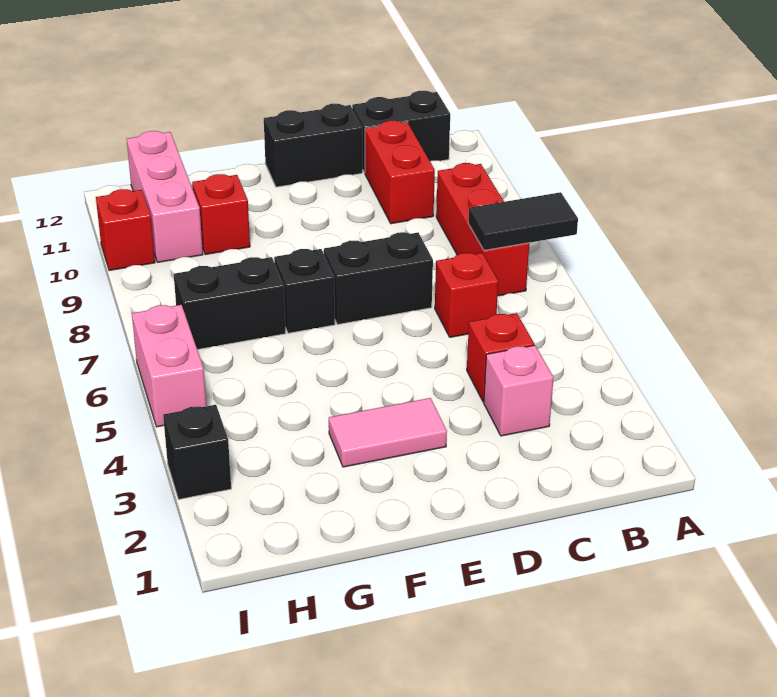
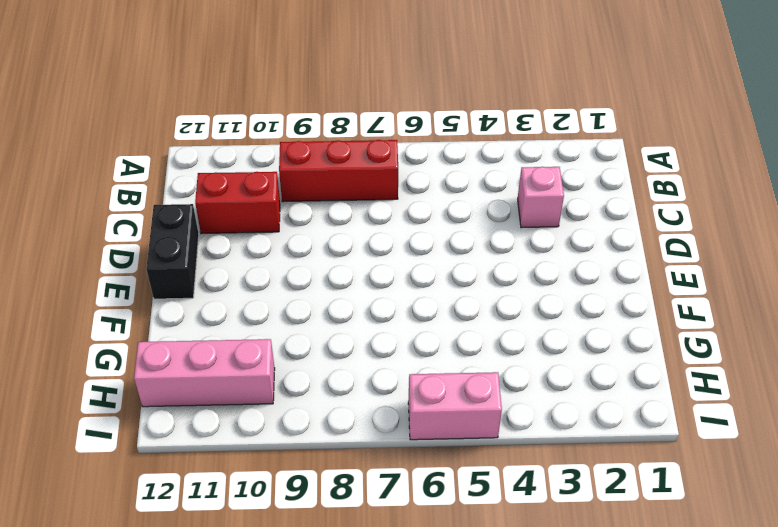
none -> black brick B12:C12 level 1
none -> red brick C4 level 1
none -> red brick C6 level 1

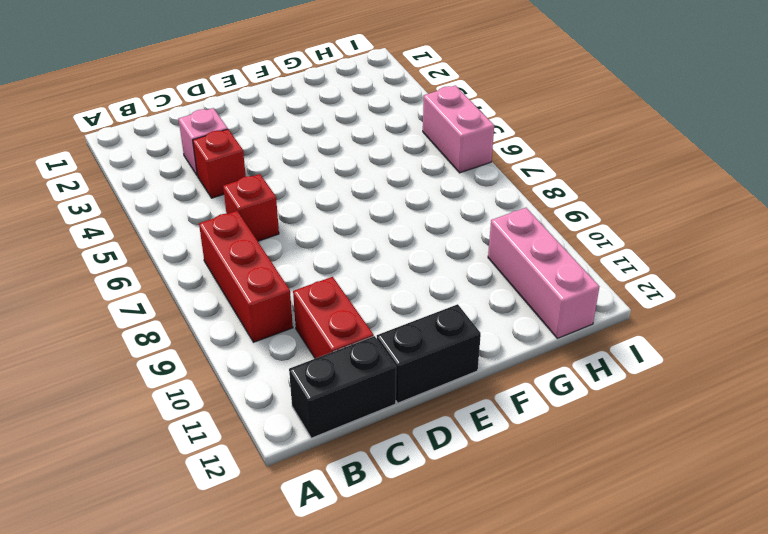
none -> black brick D7:E7 level 1
none -> pink tile E3:F3 level 1
none -> black brick F7 level 1

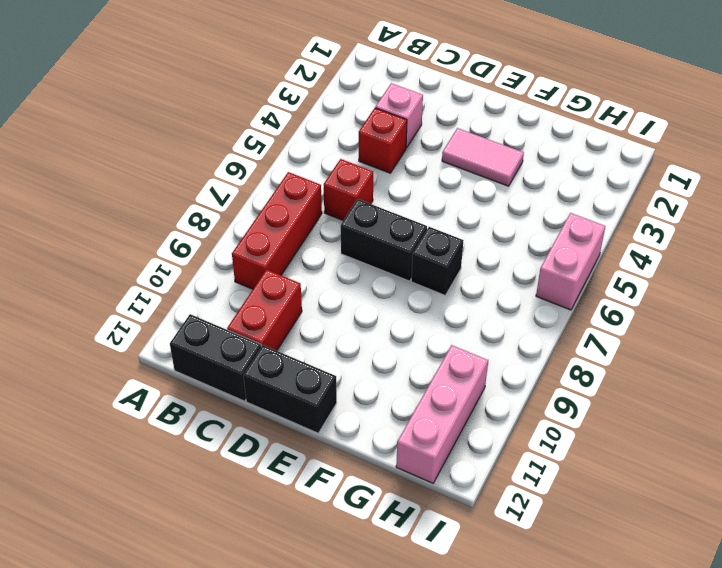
none -> black brick G7:H7 level 1
none -> red brick G10 level 1
none -> black brick I3 level 1

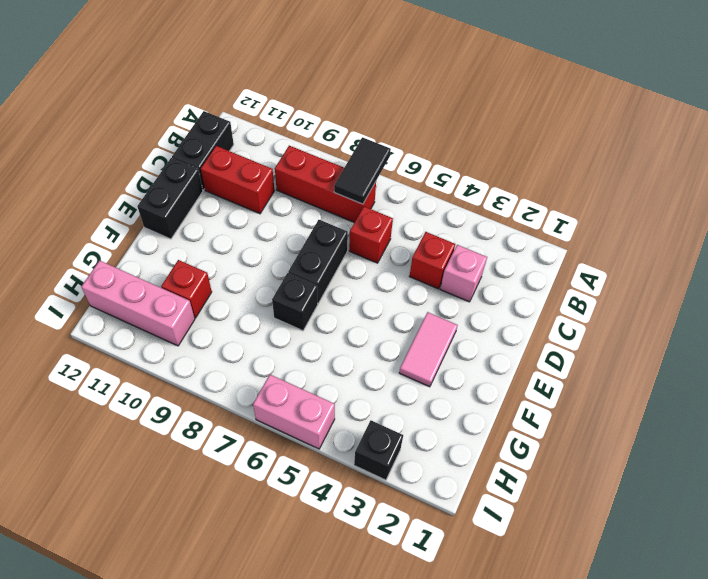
none -> black brick G7:H7 level 1
none -> red brick I10 level 1

